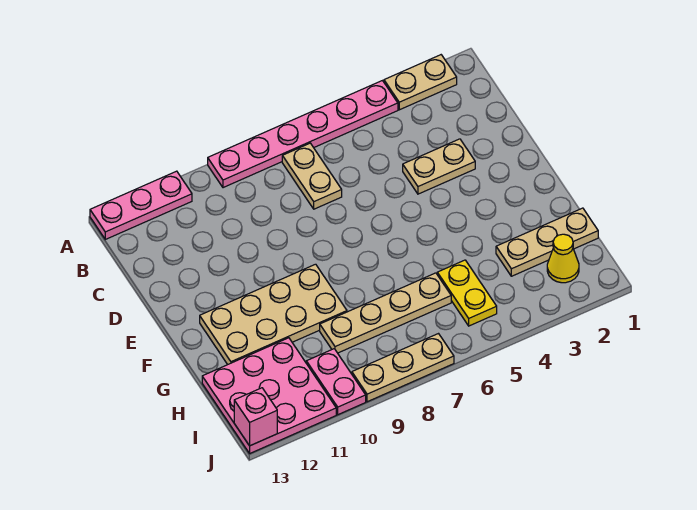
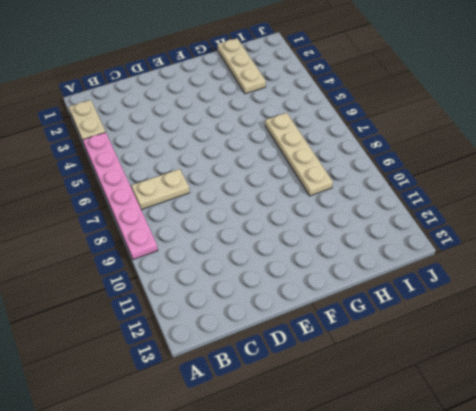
none -> pink plate A11:A13 level 1
none -> tan plate D3:D4 level 1
none -> tan plate F9:G12 level 1

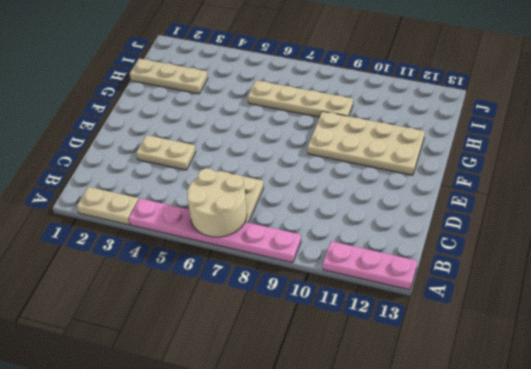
tan round brick A6:B7 level 2 -> none
none -> yellow plate H5:I5 level 1
none -> pink plate H11:J13 level 1
none -> yellow cone I2 level 1

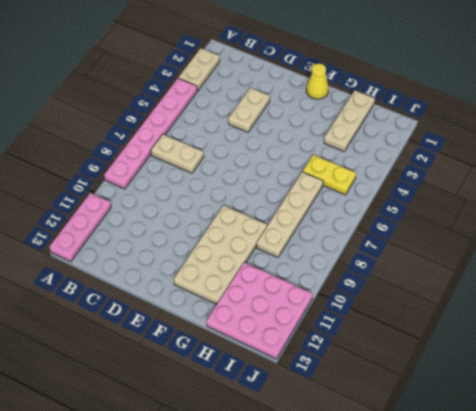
yellow cone F1 level 1 -> yellow cone I2 level 1
none -> pink plate I10:J10 level 1
none -> tan plate J7:J9 level 1
none -> pink brick J13 level 2

